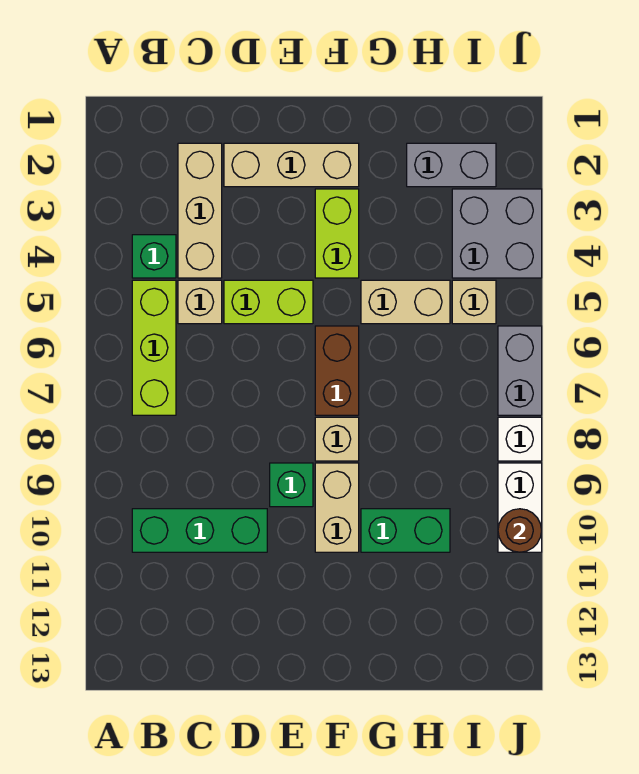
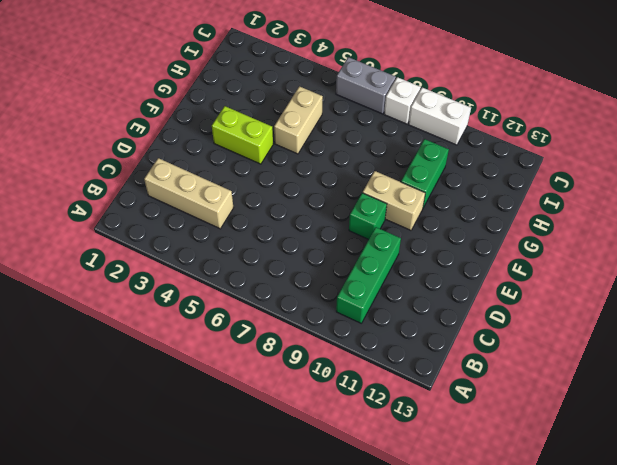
none -> green brick B4 level 1
none -> lime brick B5:B7 level 1
none -> tan brick C5 level 1

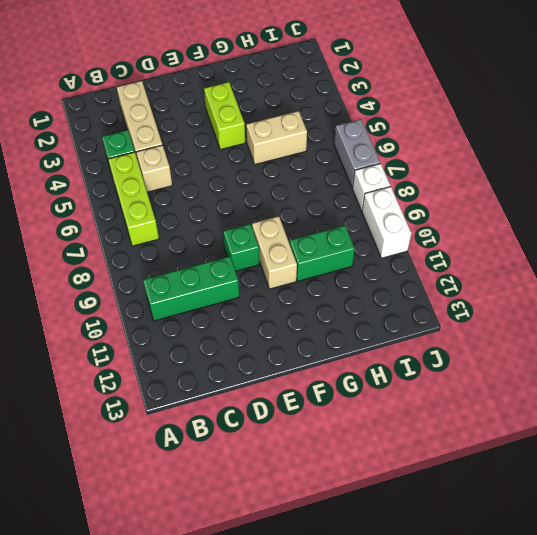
none -> tan brick D2:F2 level 1
none -> lime brick D5:E5 level 1
none -> brown brick F6:F7 level 1

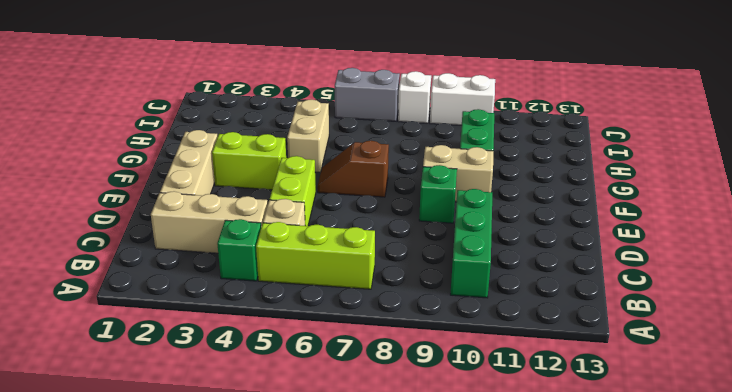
brown slope F6:F7 level 1 top 7 -> brown brick F6:F7 level 1
none -> tan brick F8 level 1
none -> grey brick H2:I2 level 1
none -> grey brick I3:J4 level 1

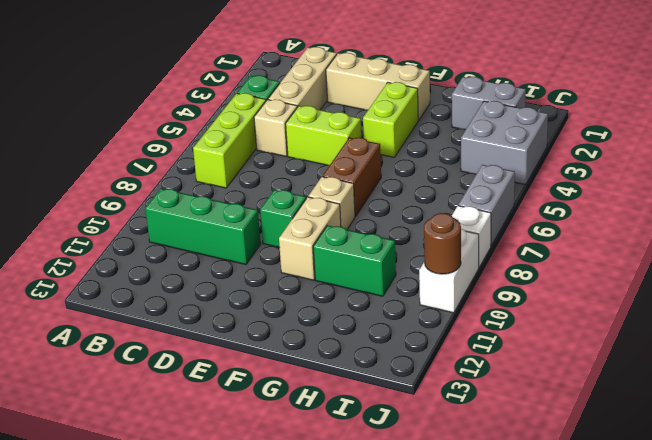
none -> tan brick G5:H5 level 1
none -> tan brick I5 level 1

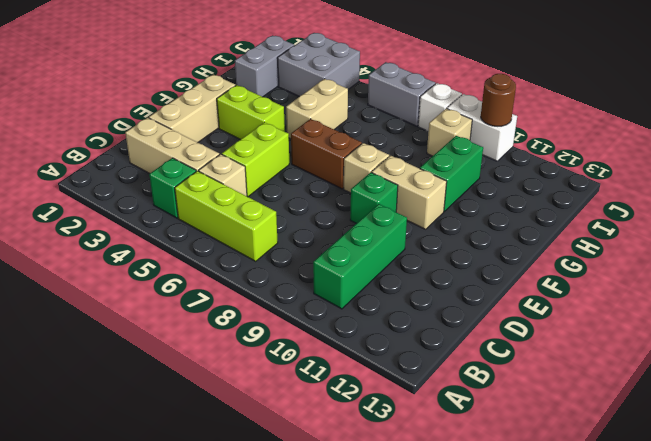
tan brick I9 level 1 -> tan brick I5 level 1

